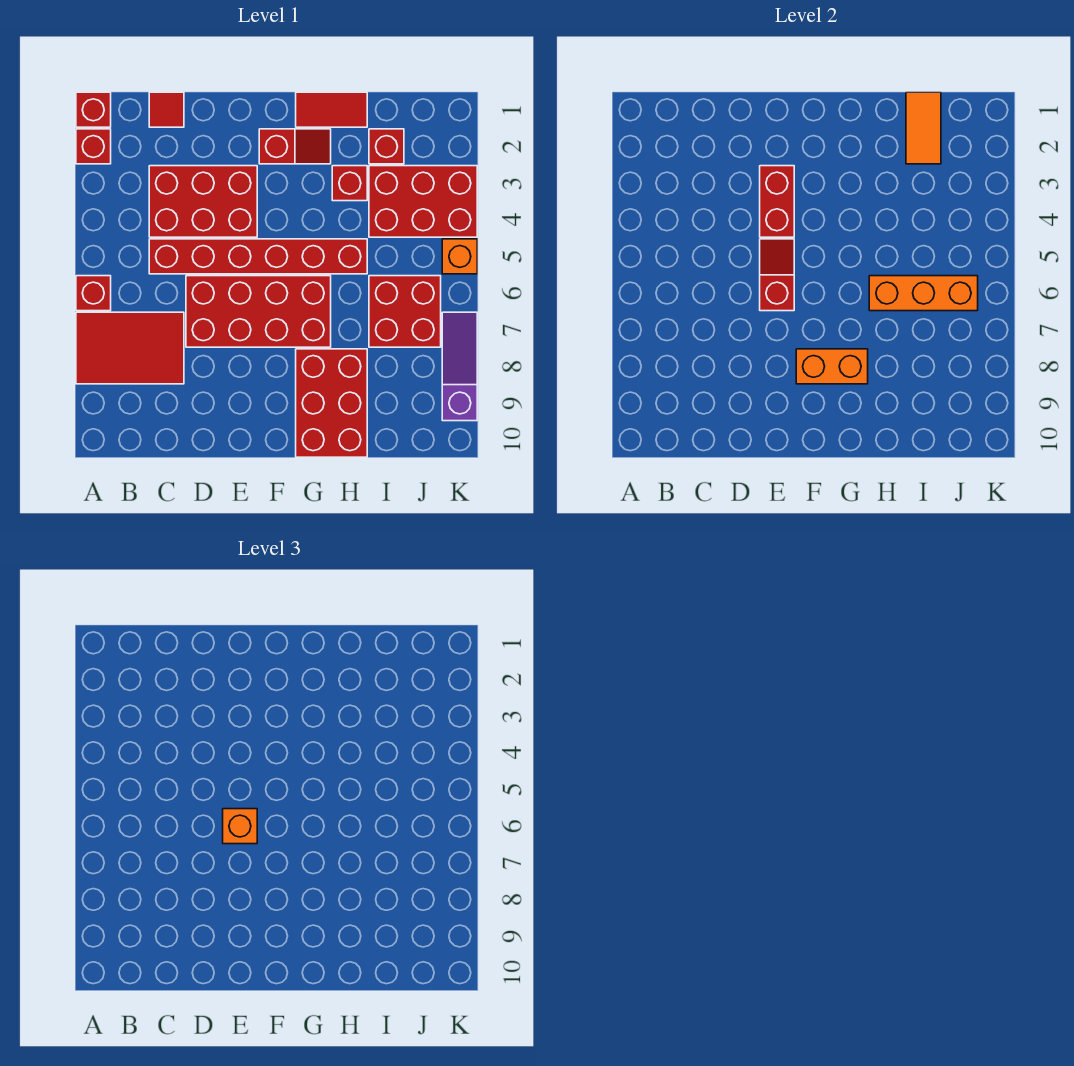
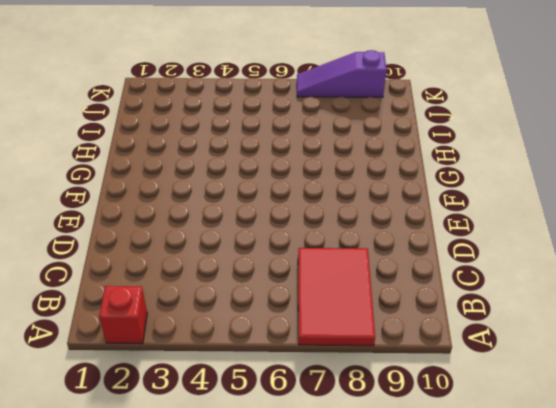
none -> red brick A1 level 1
none -> red brick A6 level 1
none -> red tile C1 level 1

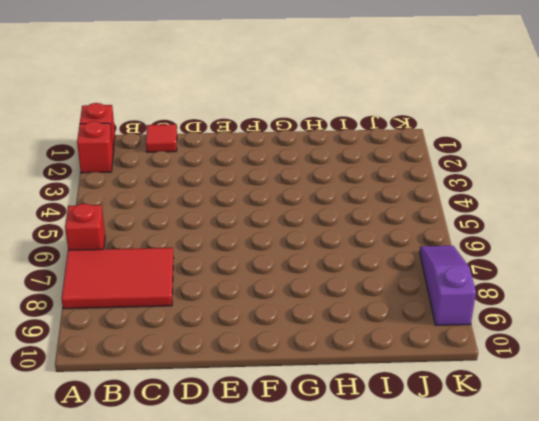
none -> red brick C3:E4 level 1
none -> red brick C5:H5 level 1
none -> red brick D6:G7 level 1

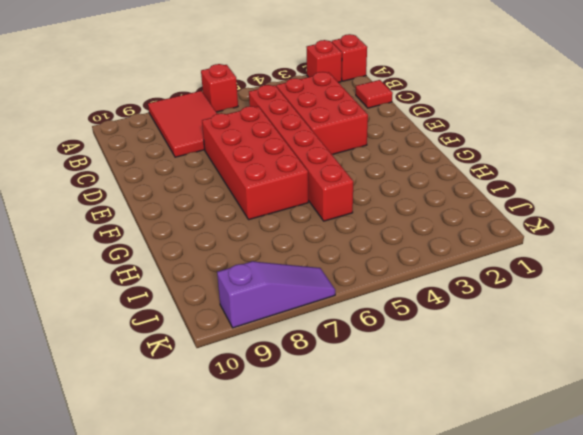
none -> red slope F2:G2 level 1 top F
none -> red tile G1:H1 level 1
none -> red brick G8:H10 level 1

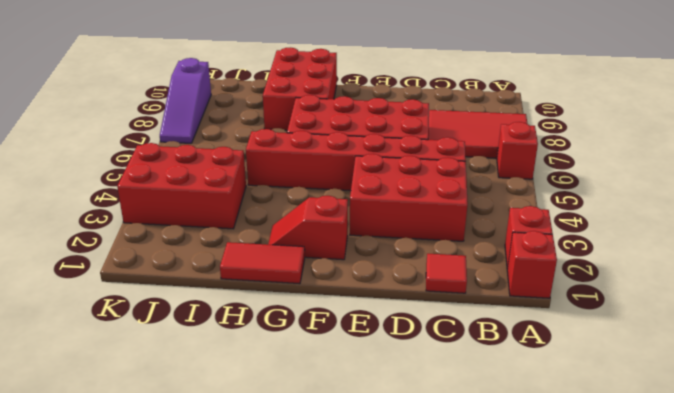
none -> red brick H3 level 1
none -> red brick I2 level 1
none -> red brick I6:J7 level 1

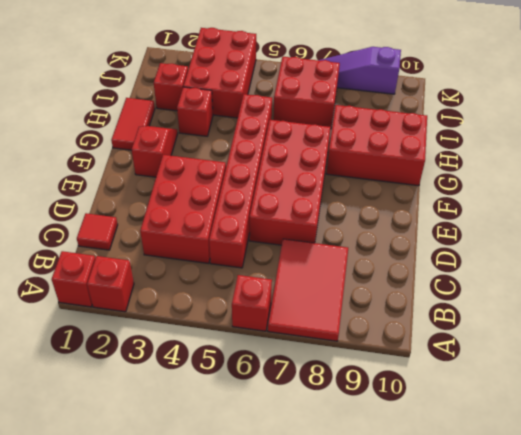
none -> orange brick K5 level 1
none -> red brick E3:E4 level 2
none -> red slope E5:E6 level 2 top 6

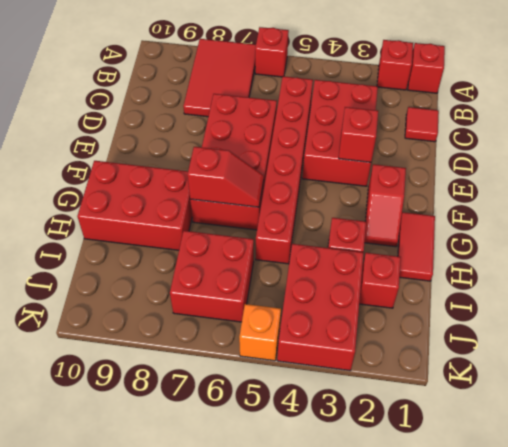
red brick E3 level 2 -> red brick E3:E4 level 2
red slope G6:G7 level 2 top 7 -> red slope E5:E6 level 2 top 6
none -> purple slope K7:K9 level 1 top 9
none -> orange brick F8:G8 level 2
none -> orange brick H6:J6 level 2

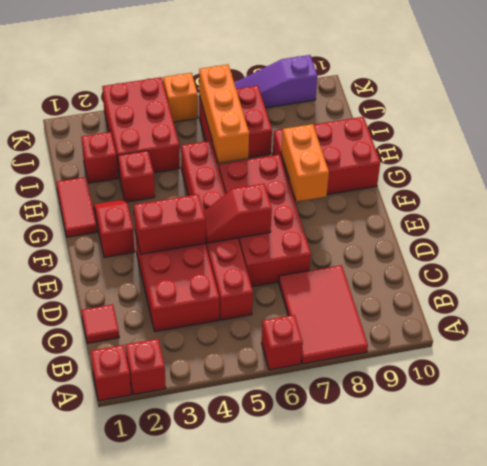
none -> orange tile I1:I2 level 2
none -> orange brick E6 level 3

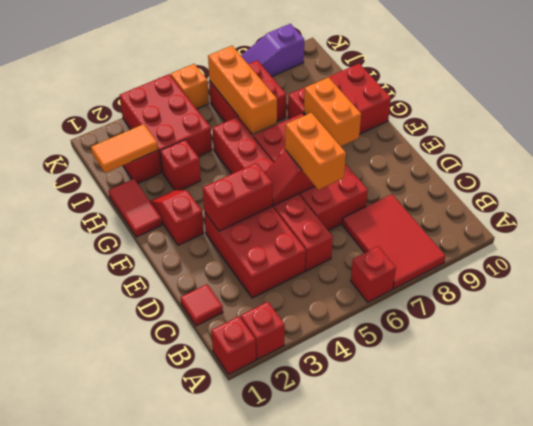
orange brick D6:E6 level 3 -> orange brick E6 level 3

